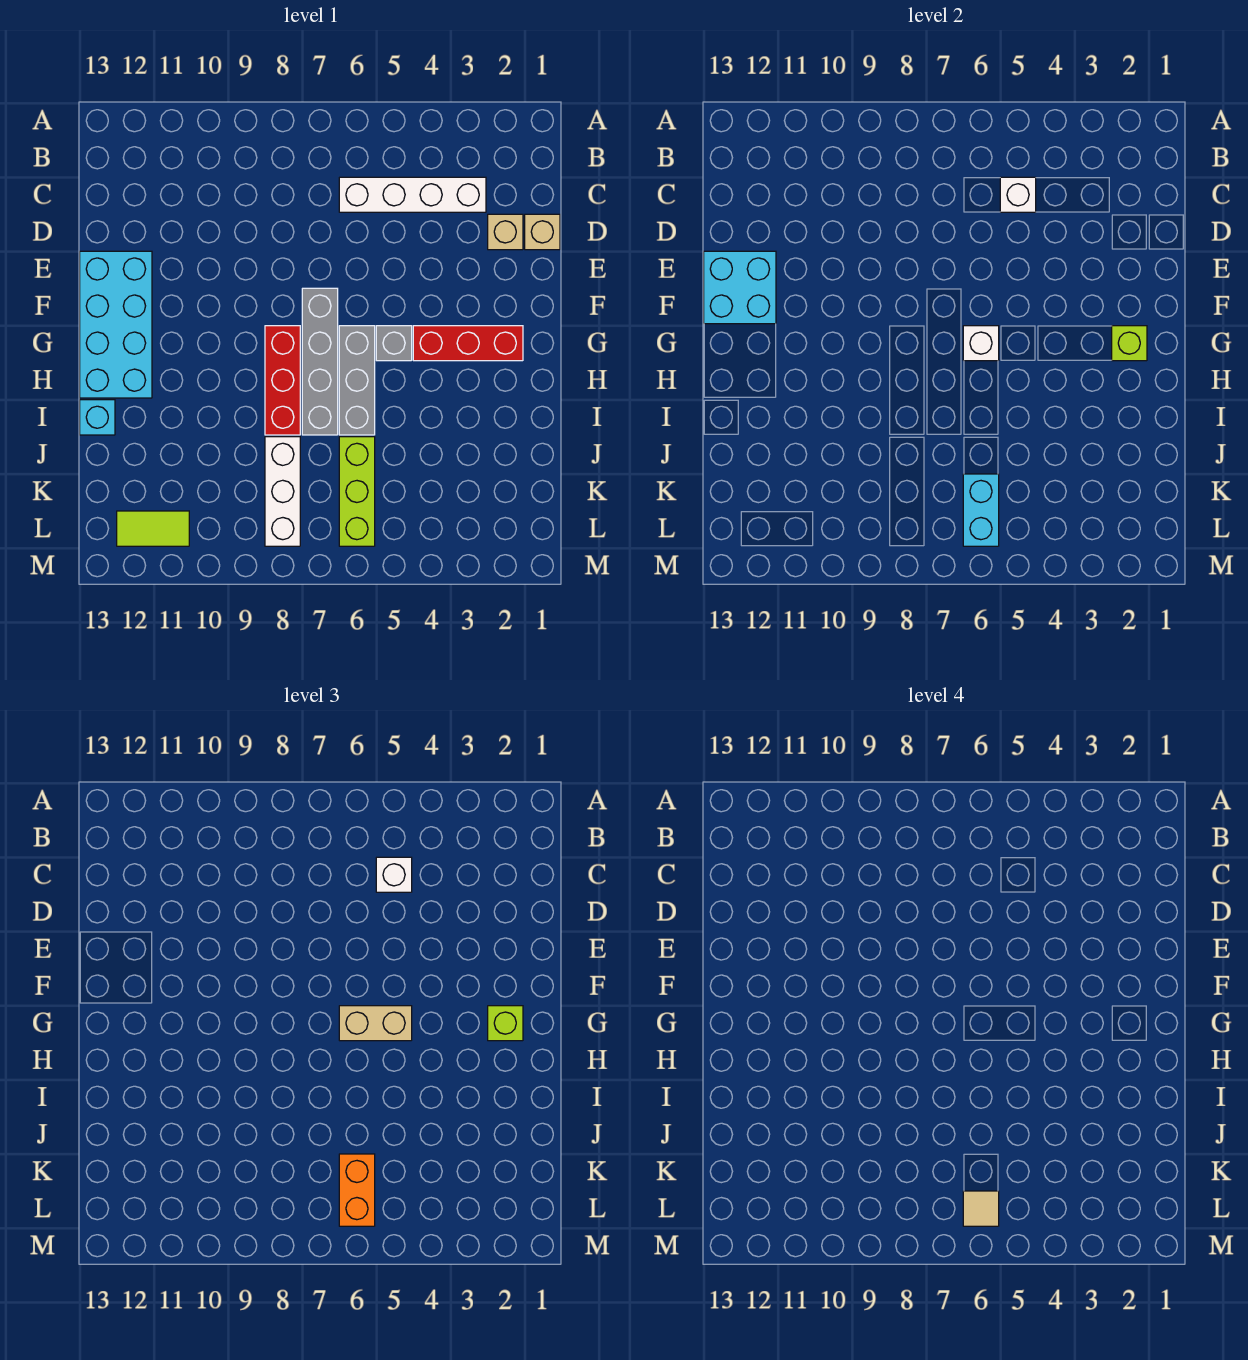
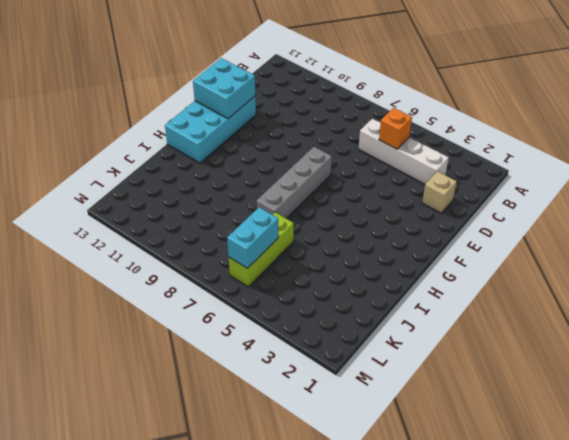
orange brick C5 level 2 -> white brick C5 level 2
none -> tan brick D1 level 1
none -> red brick G2:G4 level 1
none -> grey brick G5 level 1

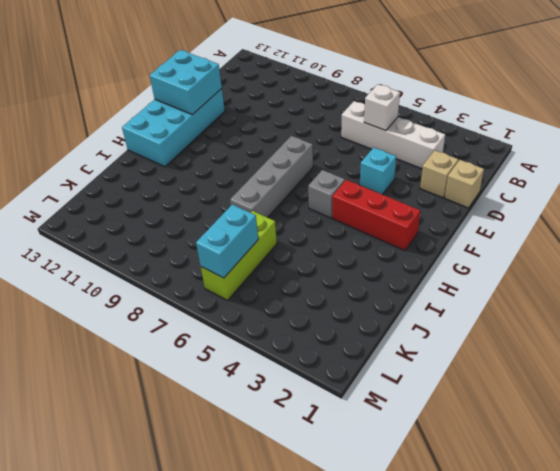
cyan brick E4 level 1 -> cyan brick I13 level 1
none -> grey brick G6:I6 level 1
none -> red brick G8:I8 level 1
none -> white brick J8:L8 level 1

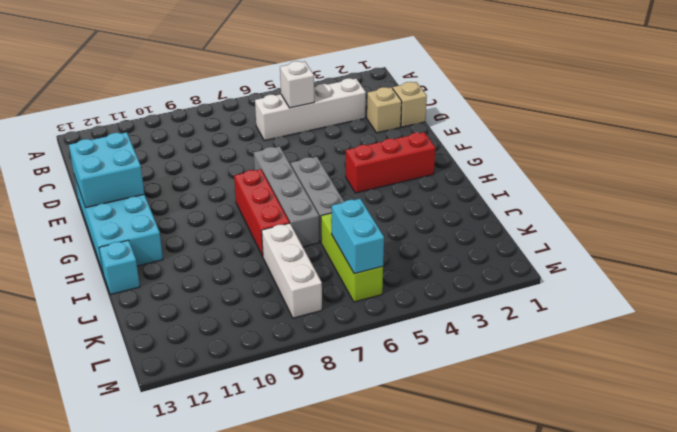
none -> grey brick G5 level 1
none -> lime tile L11:L12 level 1
none -> lime brick G2 level 2

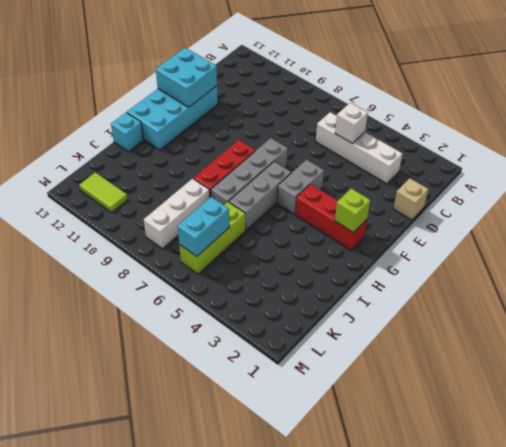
grey brick F5:G5 level 1 -> grey brick G5 level 1
none -> tan brick D2 level 1
none -> white brick G6 level 2
none -> white brick C5 level 3

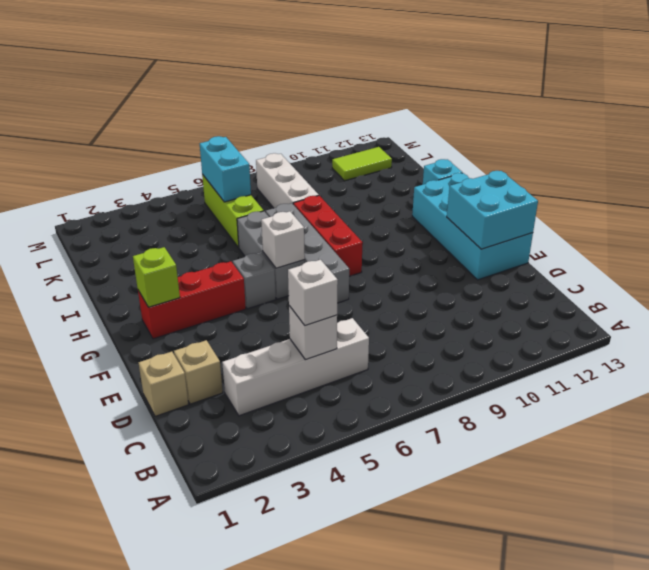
none -> lime brick G2 level 3
none -> tan brick G5:G6 level 3
none -> orange brick K6:L6 level 3

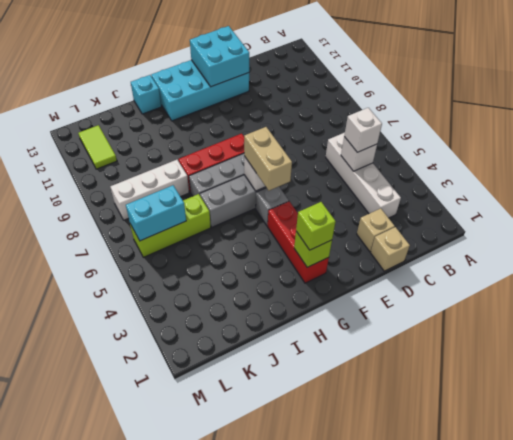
none -> orange brick K6:L6 level 3
none -> tan tile L6 level 4

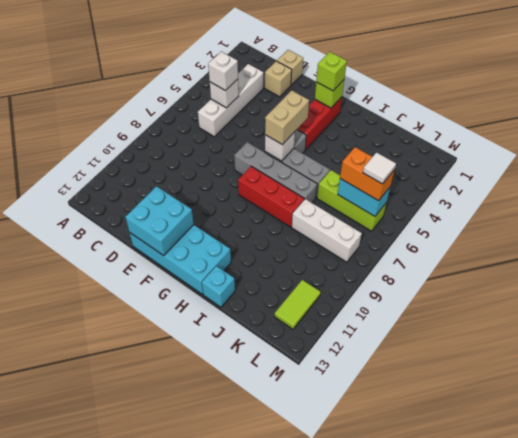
white tile L6 level 4 -> tan tile L6 level 4

